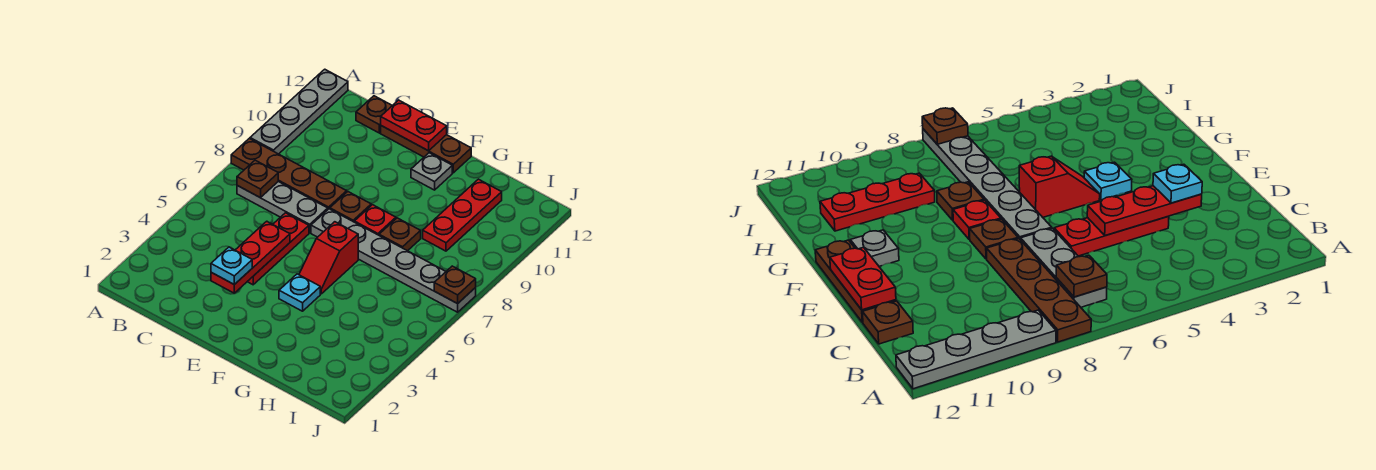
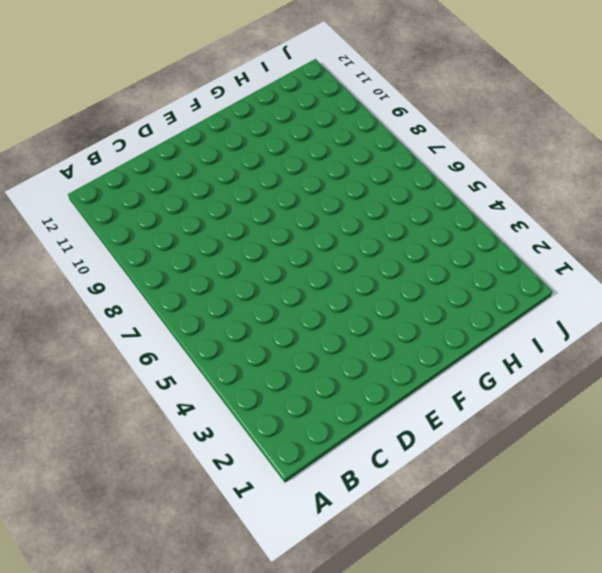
none -> brown plate A8:D8 level 1
none -> grey plate A9:A12 level 1
none -> grey plate B7:D7 level 1

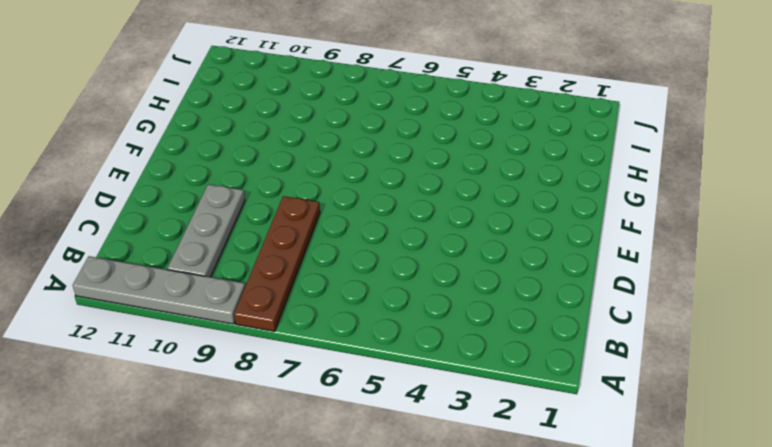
grey plate B10:D10 level 1 -> grey plate B7:D7 level 1
none -> brown plate C12 level 1
none -> red plate D4:D6 level 1
none -> brown plate D12:F12 level 1

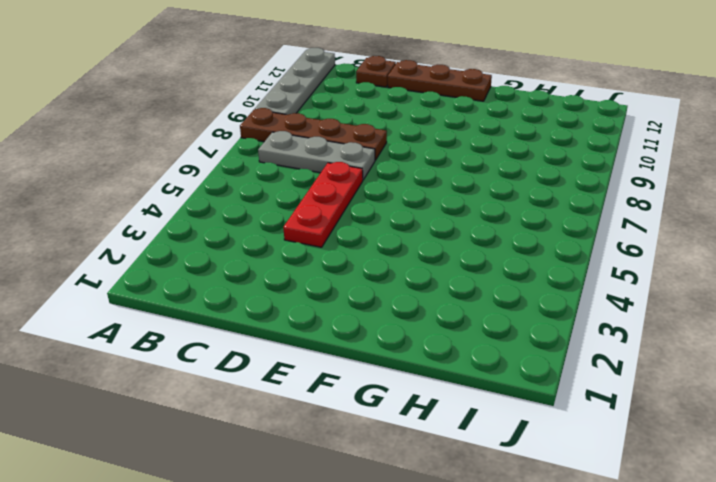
none -> grey plate E7:J7 level 1
none -> brown plate E8 level 1
none -> cyan plate F4 level 1

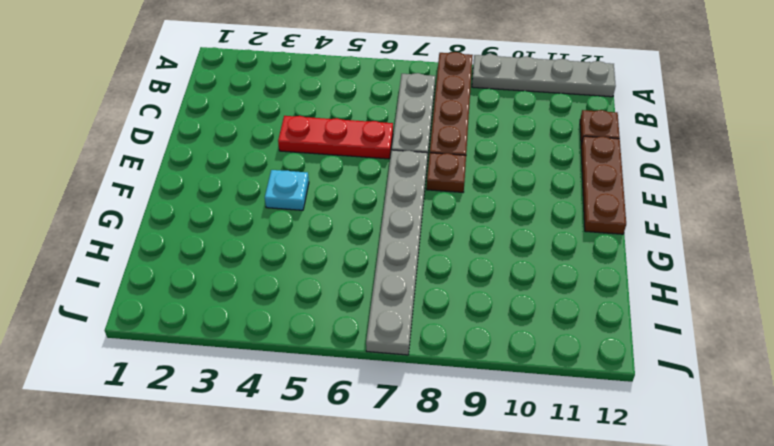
none -> red slope F5:F6 level 1 top 6
none -> red plate F8 level 1
none -> grey plate F11 level 1

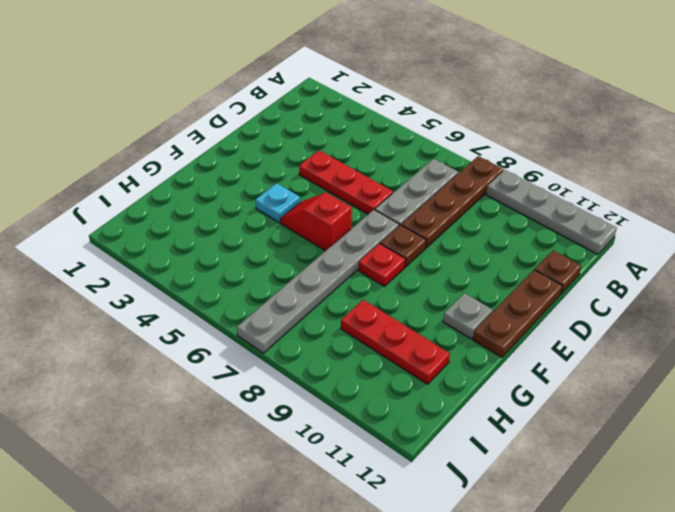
none -> brown plate G8 level 1
none -> brown plate B7 level 2
none -> red plate D3:D5 level 2

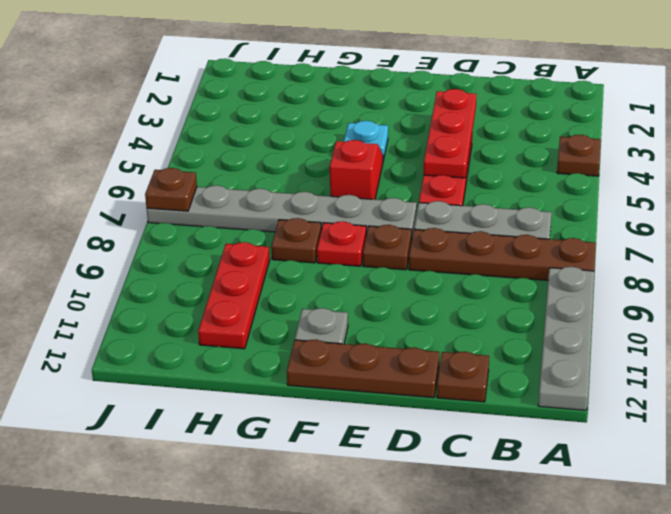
brown plate A4 level 1 -> brown plate B7 level 2
none -> red plate D12:E12 level 2
none -> cyan plate D3 level 3

